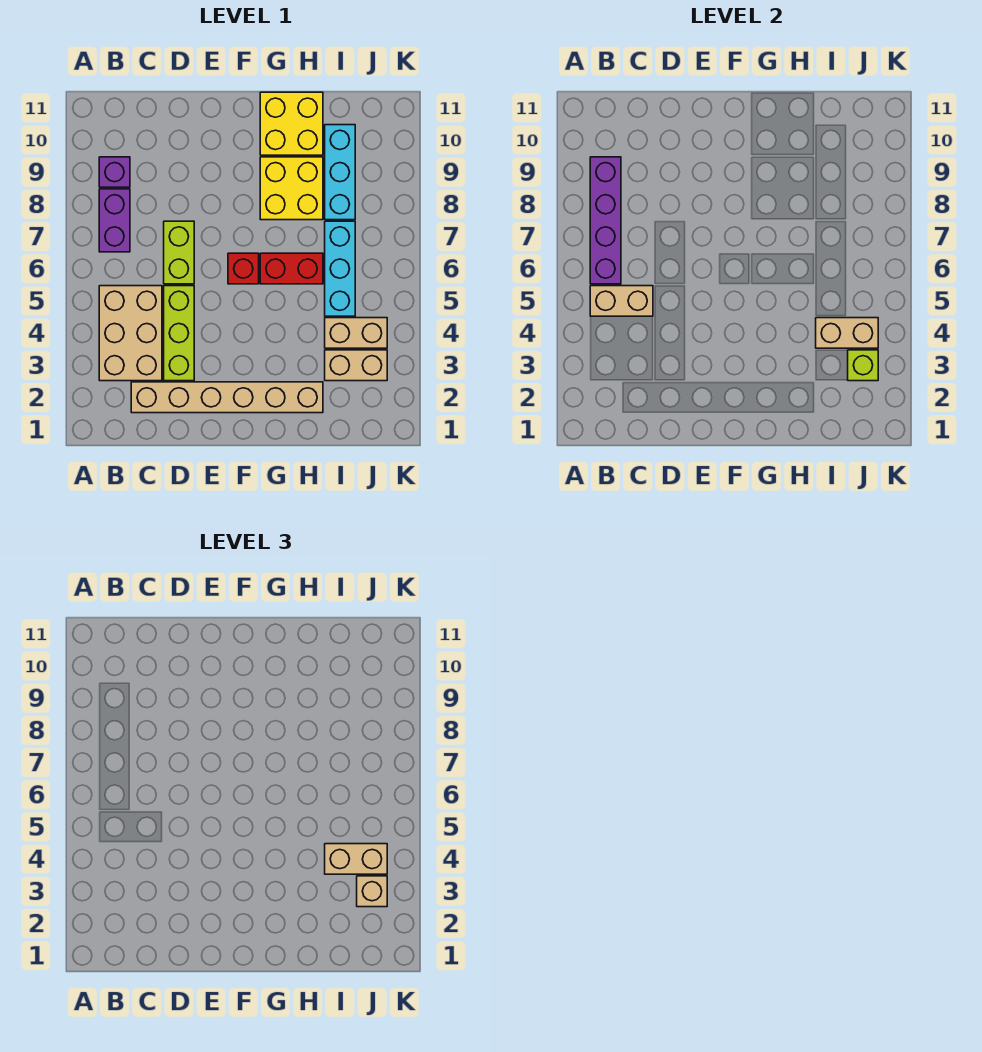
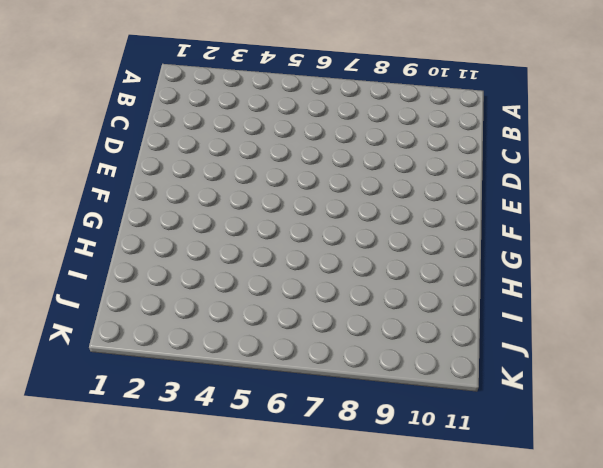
none -> tan brick B3:C5 level 1
none -> purple brick B7:B8 level 1
none -> purple brick B9 level 1

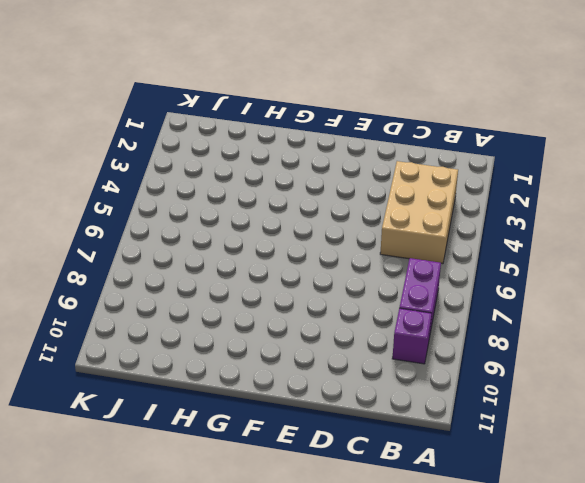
none -> tan brick C2:H2 level 1
none -> lime brick D3:D5 level 1
none -> lime brick D6:D7 level 1

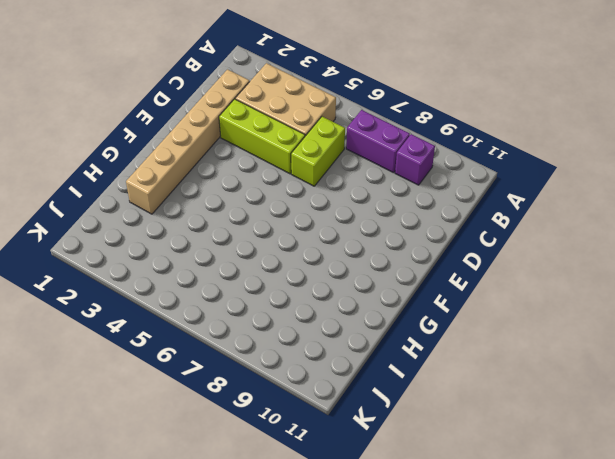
lime brick C6:D6 level 1 -> lime brick D6:D7 level 1
none -> red brick F6 level 1
none -> red brick G6:H6 level 1
none -> yellow brick G8:H9 level 1

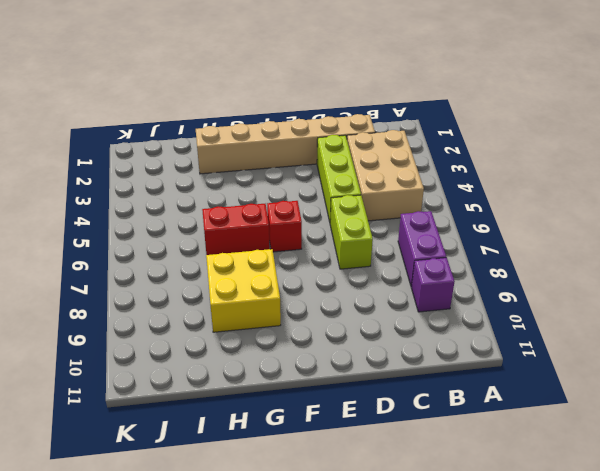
none -> yellow brick G10:H11 level 1
none -> tan brick I3:J3 level 1
none -> tan brick I4:J4 level 1

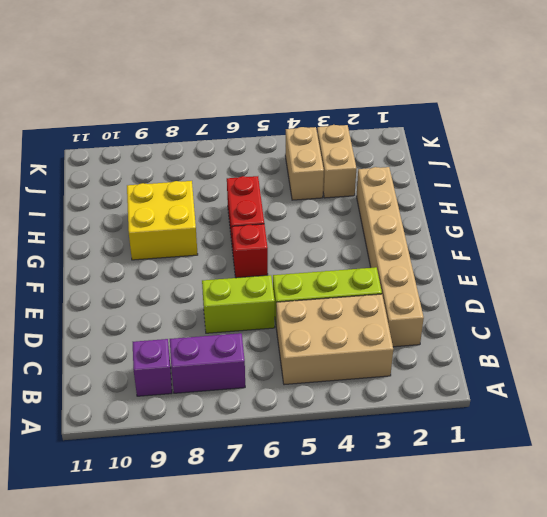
none -> yellow brick G10:H11 level 1
none -> cyan brick I5:I7 level 1
none -> cyan brick I8:I10 level 1

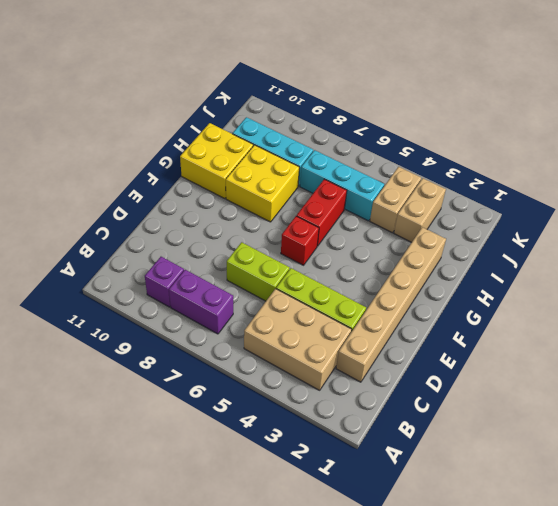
none -> tan brick B5:C5 level 2
none -> purple brick B6:B9 level 2
none -> tan brick I4:J4 level 2

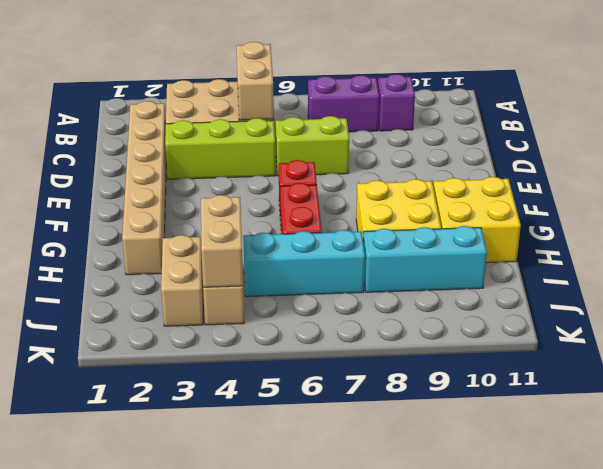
none -> purple brick B6:B9 level 2
none -> lime brick J3 level 2
none -> tan brick I4:J4 level 3

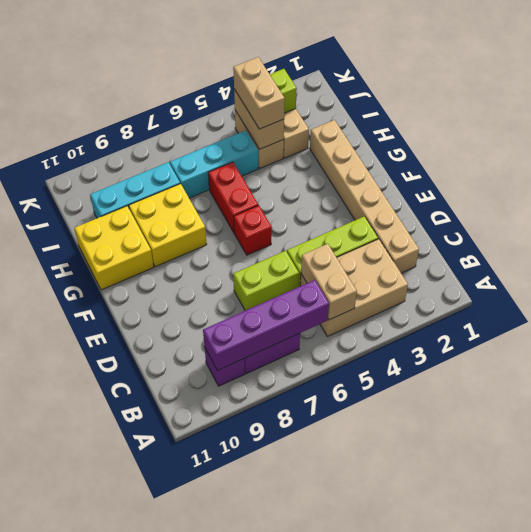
none -> tan brick J3 level 3

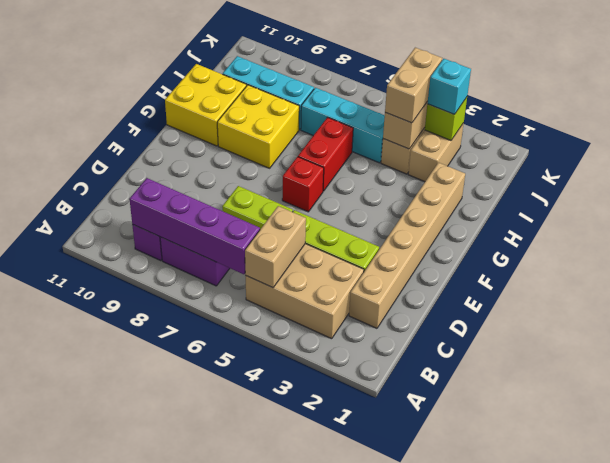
cyan brick J3 level 3 -> tan brick J3 level 3

